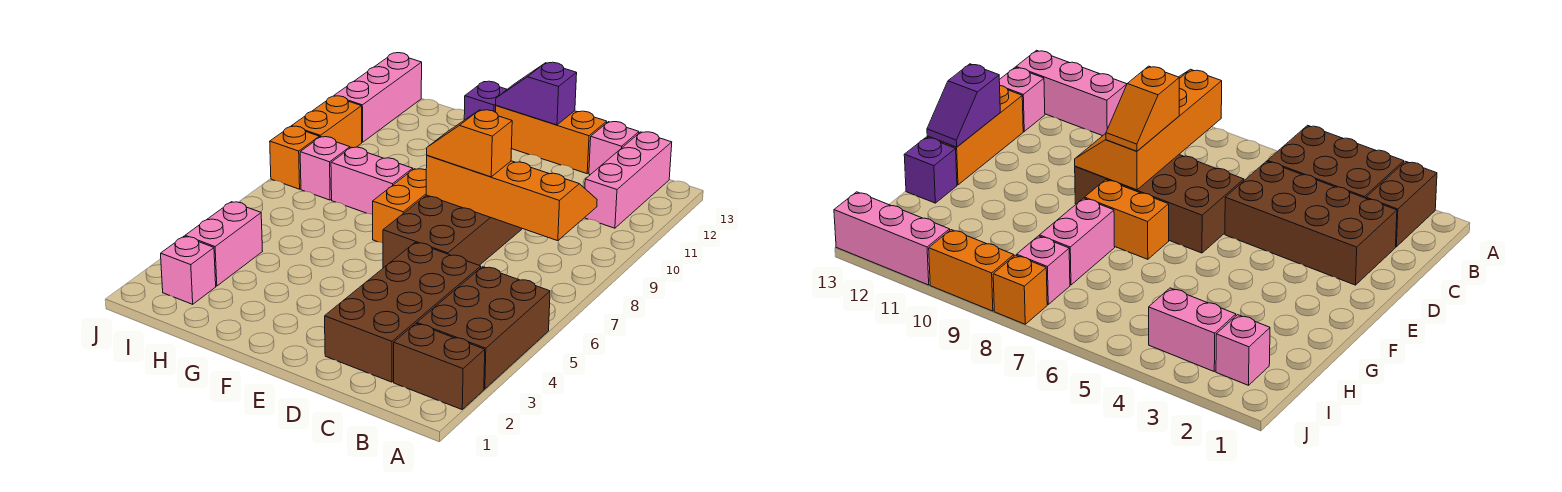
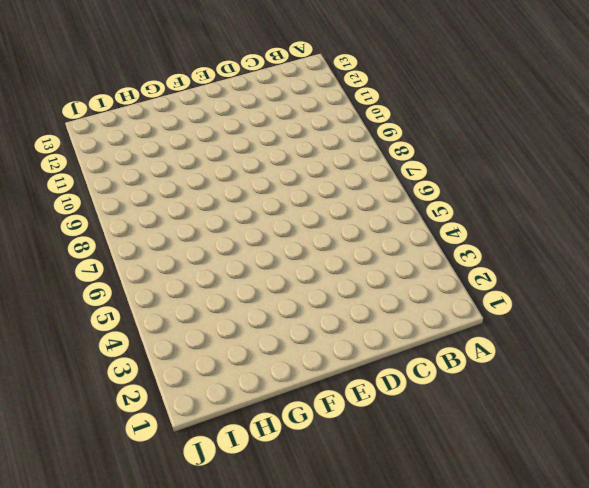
none -> brown brick A2:B2 level 1
none -> brown brick A3:B5 level 1
none -> pink brick B11:B13 level 1

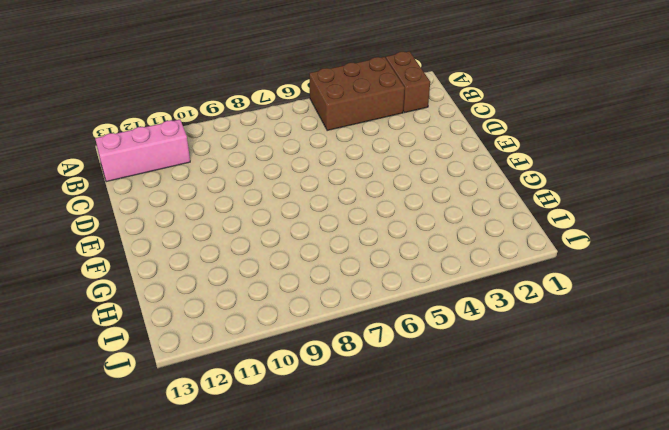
none -> brown brick C2:D5 level 1
none -> pink brick C13 level 1
none -> brown brick D6:E9 level 1

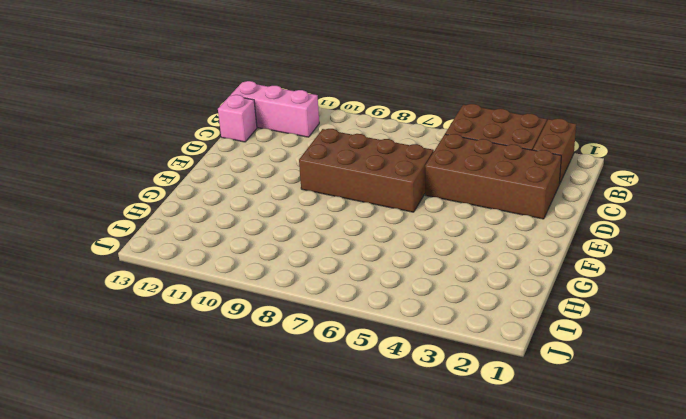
none -> orange brick D13:F13 level 1
none -> orange brick F7:F8 level 1
none -> pink brick G8:H8 level 1

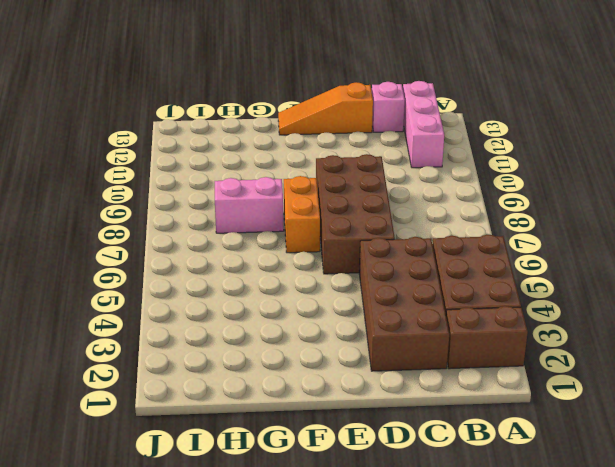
orange slope D13:F13 level 1 top D -> orange brick D13:F13 level 1
none -> purple brick G13 level 1
none -> pink brick I2 level 1
none -> pink brick I3:I4 level 1

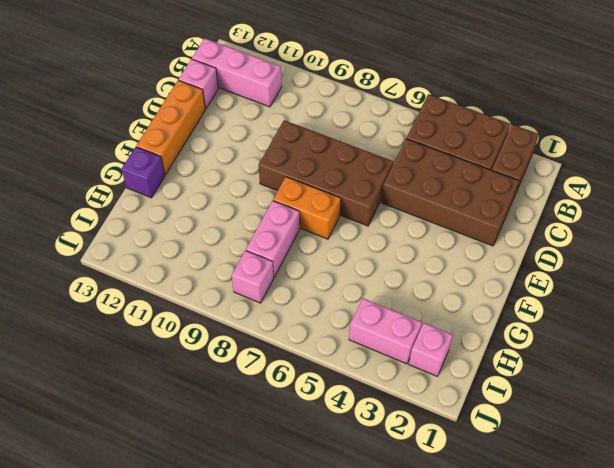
none -> orange brick J8 level 1
none -> orange brick J9:J10 level 1
none -> pink brick J11:J13 level 1

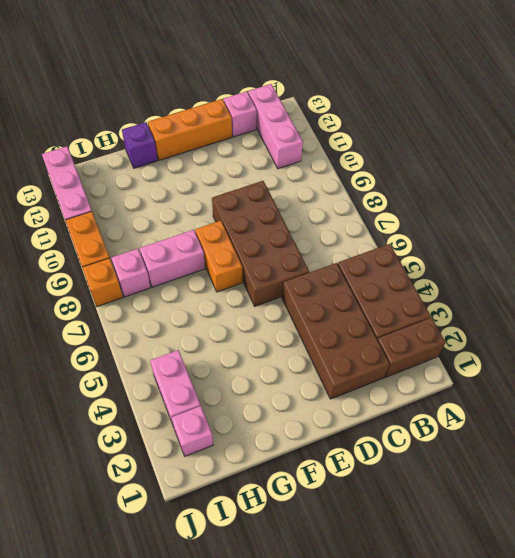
none -> orange slope B8:E9 level 2 top 8
none -> purple slope E13:F13 level 2 top E
none -> orange slope D8:E8 level 3 top D

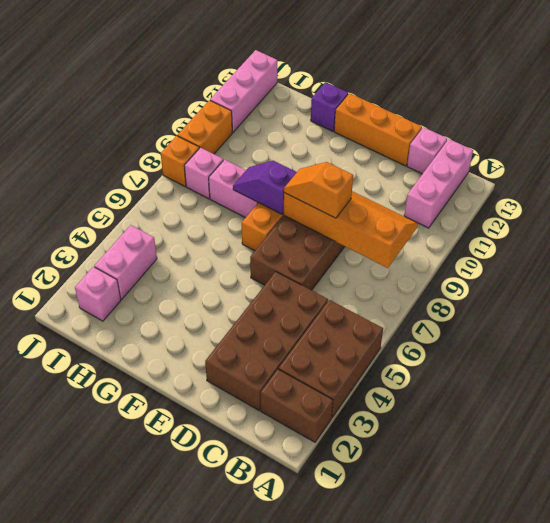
purple slope F8:G8 level 2 top F -> purple slope E13:F13 level 2 top E

